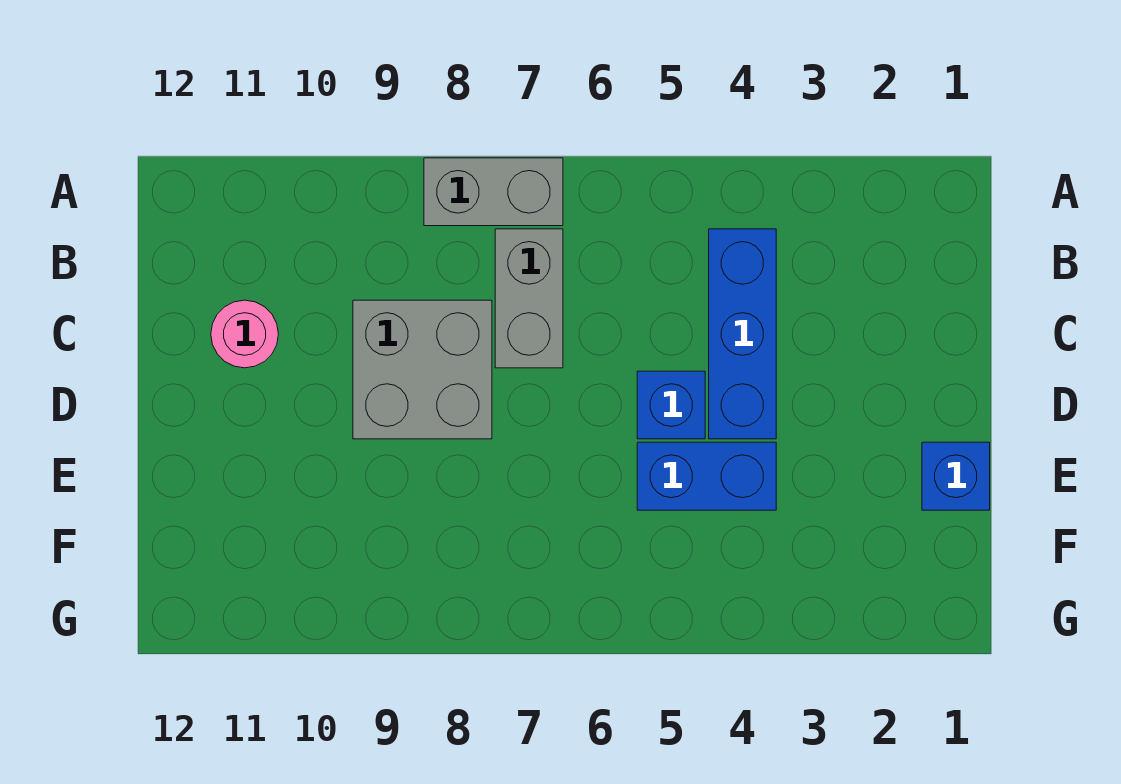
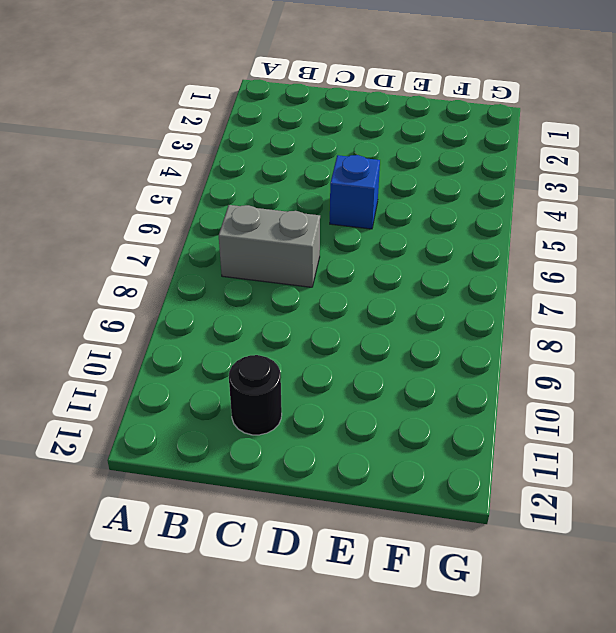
black round brick C11 level 1 -> pink round brick C11 level 1
none -> grey brick A7:A8 level 1
none -> blue brick B4:D4 level 1

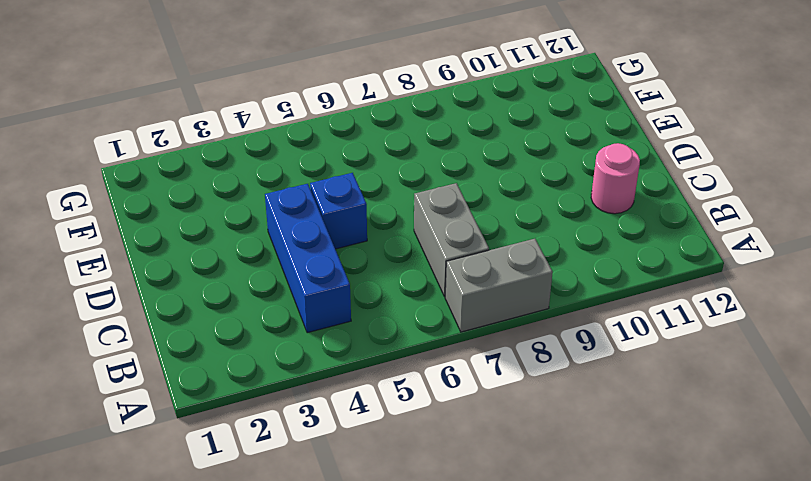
none -> grey brick C8:D9 level 1
none -> blue brick E1 level 1

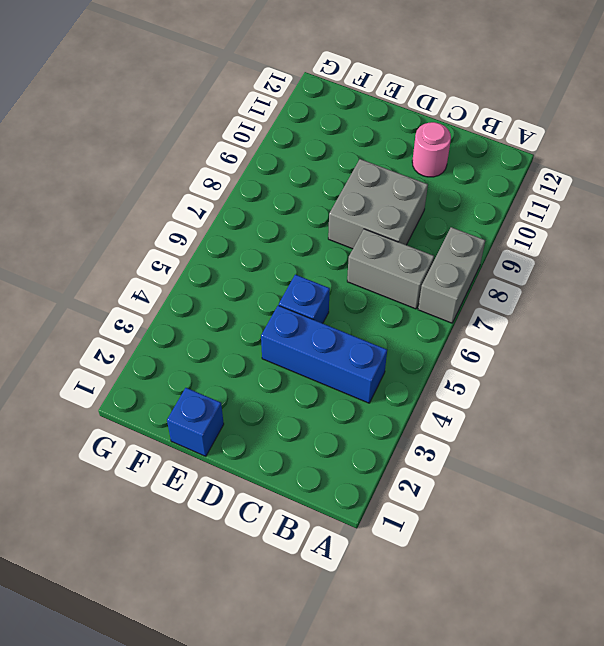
none -> blue brick E4:E5 level 1

